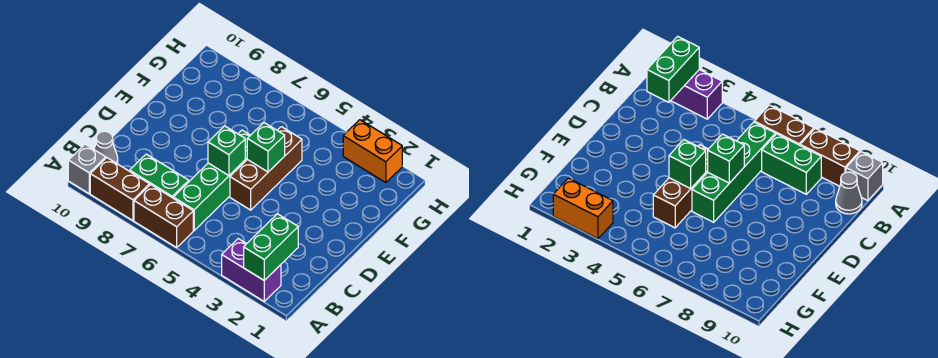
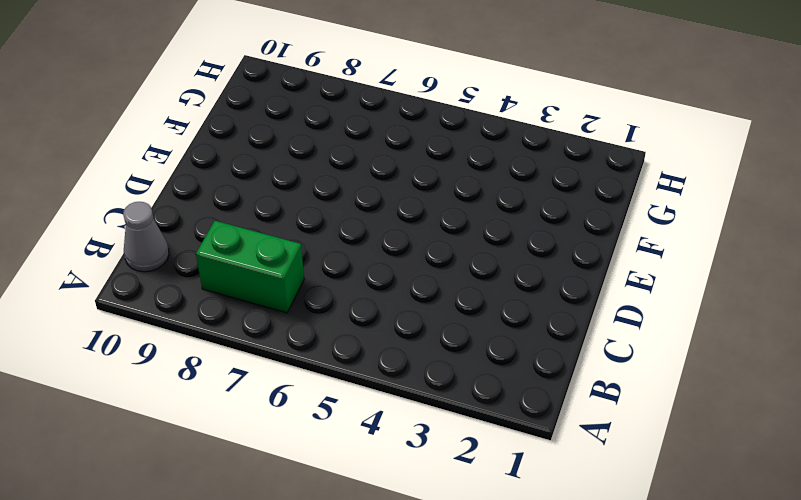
none -> purple brick A2:A3 level 1
none -> brown brick A6:A7 level 1
none -> brown brick A8:A9 level 1

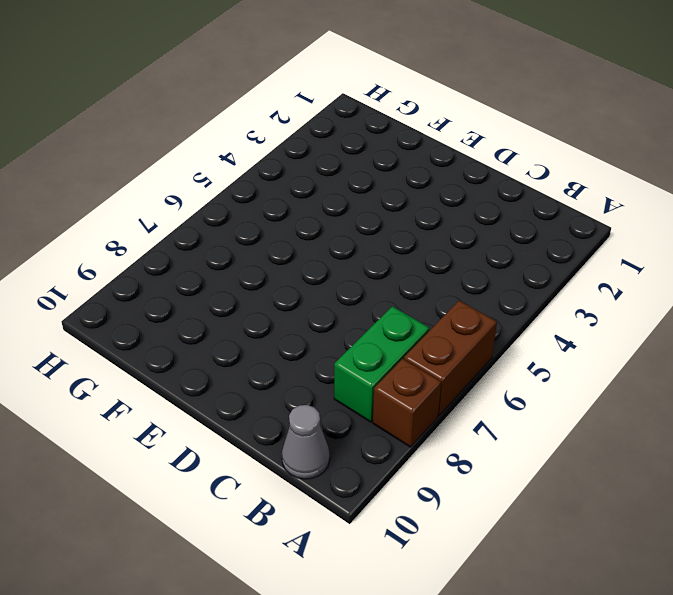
brown brick A8 level 1 -> brown brick A8:A9 level 1
none -> purple brick A2:A3 level 1
none -> grey brick A10 level 1
none -> green brick B6:E6 level 1

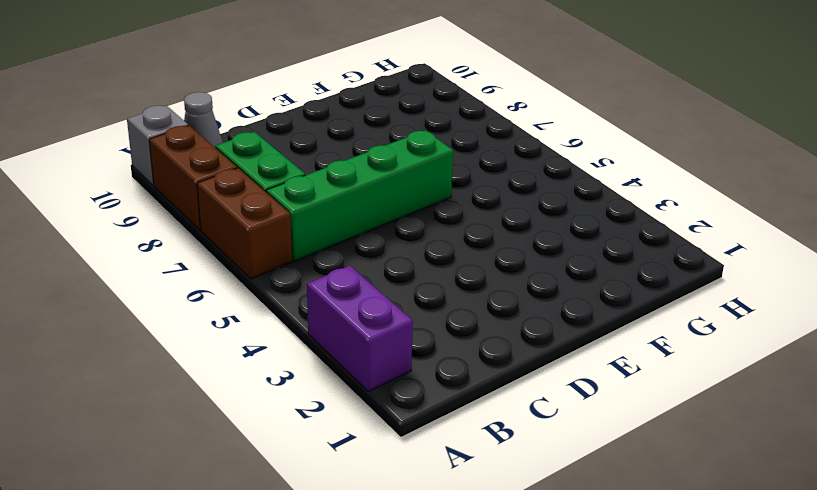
none -> brown brick D5:F5 level 1
none -> orange brick H2:H3 level 1
none -> green brick A2:B2 level 2

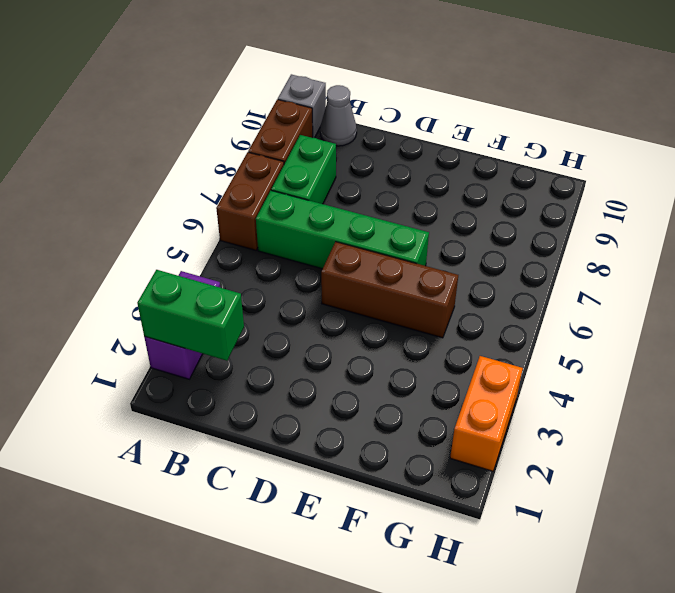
none -> green brick D6 level 2
none -> green brick E5 level 2

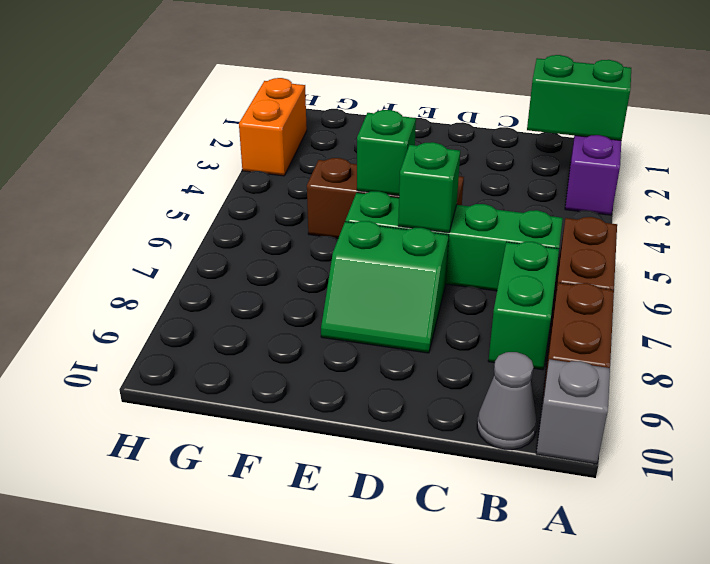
green slope D7:E8 level 1 top 7 -> none

